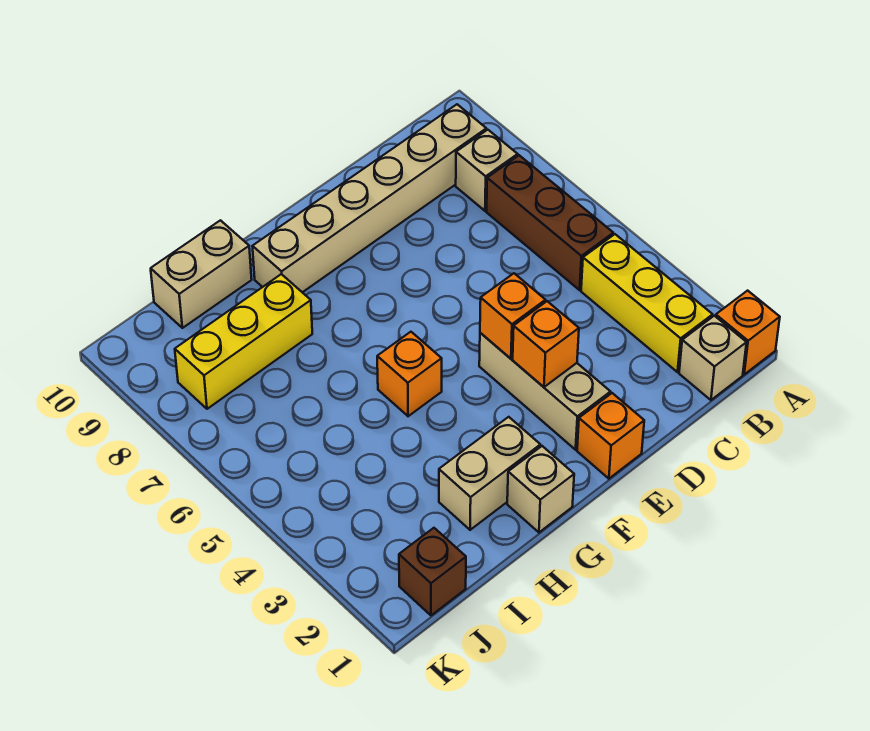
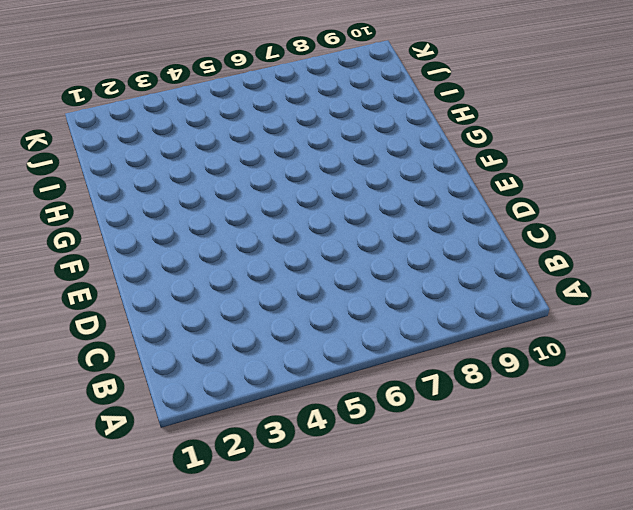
none -> orange brick A1 level 1
none -> tan brick B1 level 1
none -> yellow brick B2:B4 level 1

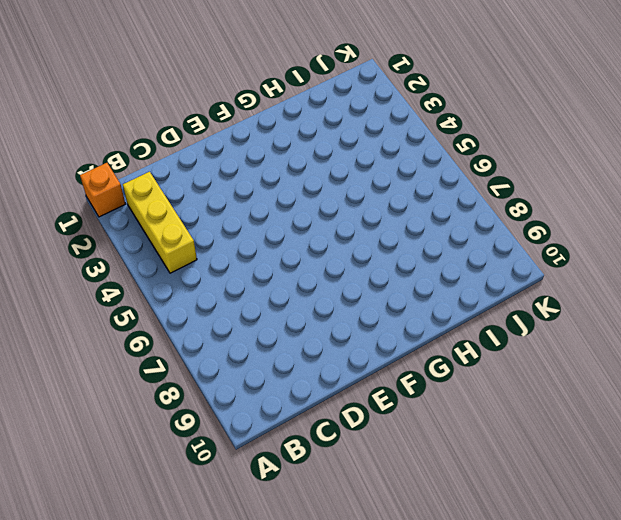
none -> tan brick B1 level 1
none -> brown brick B5:B7 level 1
none -> tan brick B8 level 1

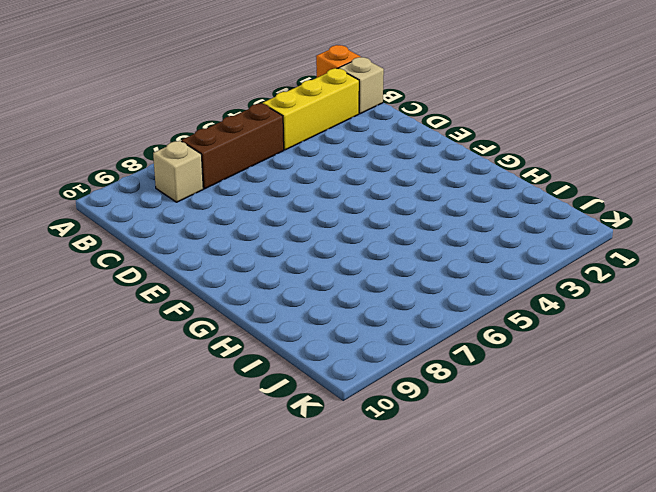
none -> tan brick B9:G9 level 1
none -> orange brick E1 level 1
none -> tan brick E2:E4 level 1

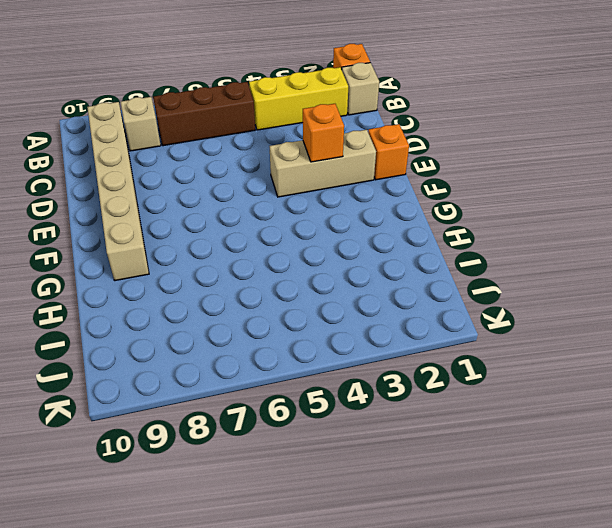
none -> tan brick G1 level 1
none -> tan brick G2:H2 level 1
none -> orange brick G5 level 1

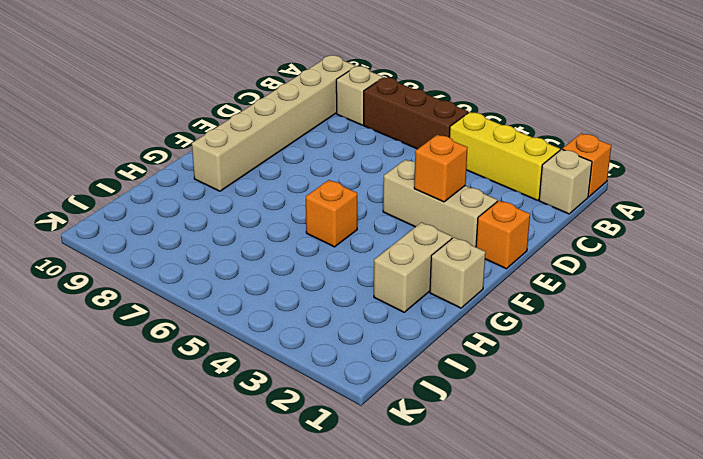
none -> yellow brick H8:J8 level 1
none -> tan brick H10:I10 level 1
none -> brown brick J1 level 1

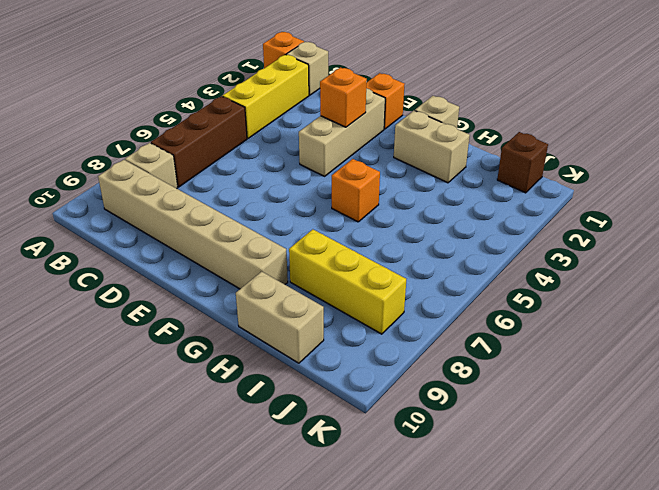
none -> orange brick E4 level 2

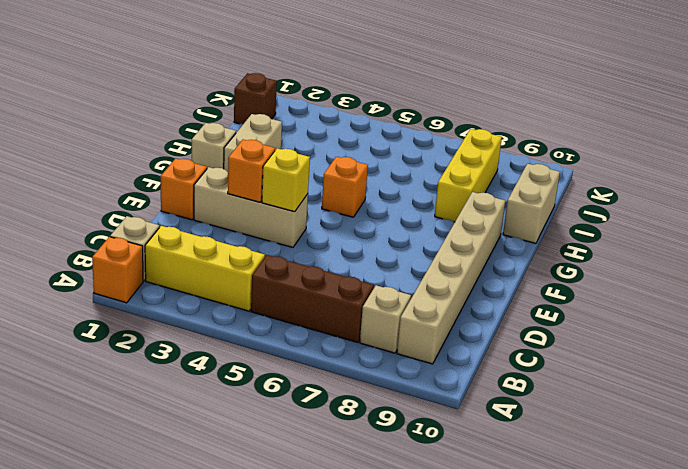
yellow brick E4 level 2 -> orange brick E4 level 2

